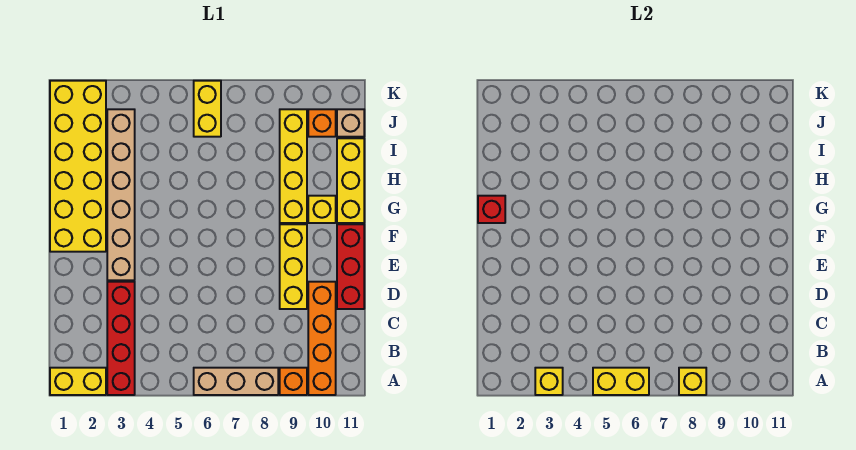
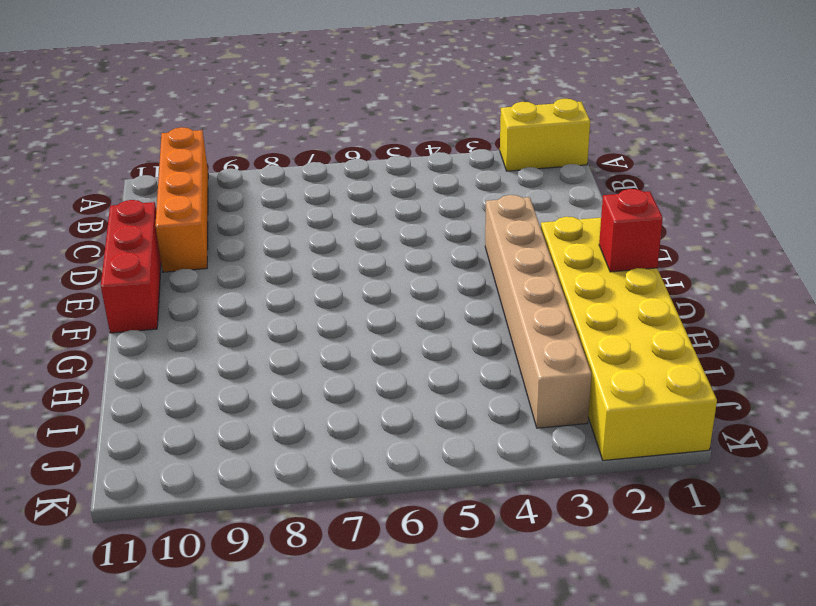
none -> red brick A3:D3 level 1
none -> tan brick A6:A8 level 1
none -> orange brick A9 level 1

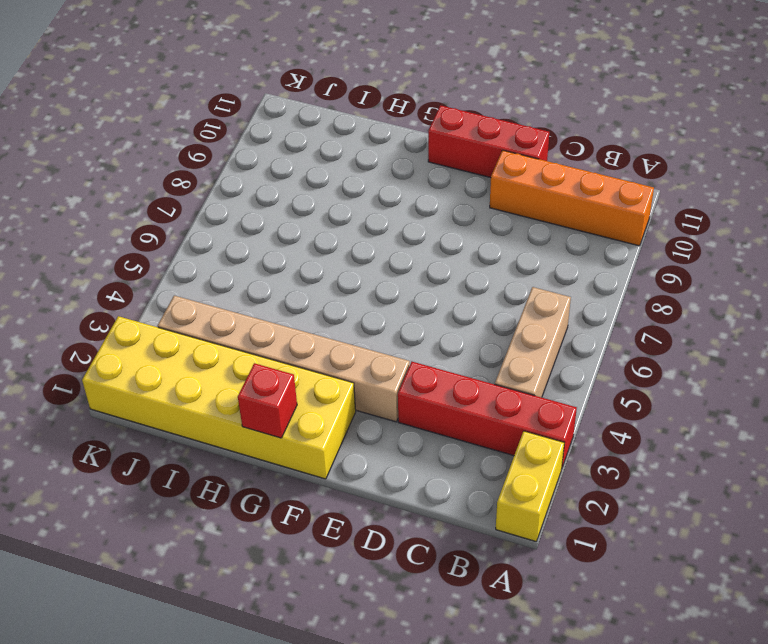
tan brick B4:B6 level 1 -> tan brick A6:A8 level 1
none -> orange brick A9 level 1
none -> yellow brick D9:F9 level 1
none -> yellow brick G9:J9 level 1

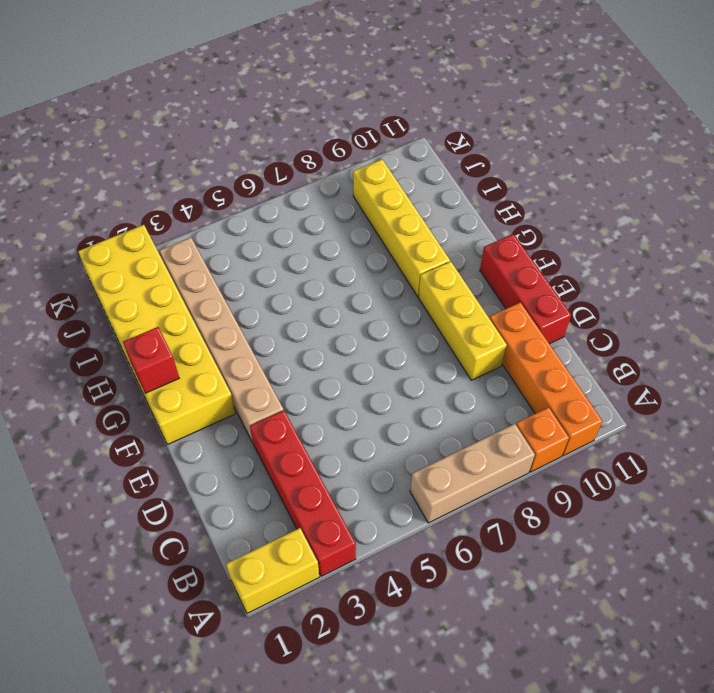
none -> yellow brick G10 level 1
none -> yellow brick G11:I11 level 1
none -> yellow brick J6:K6 level 1

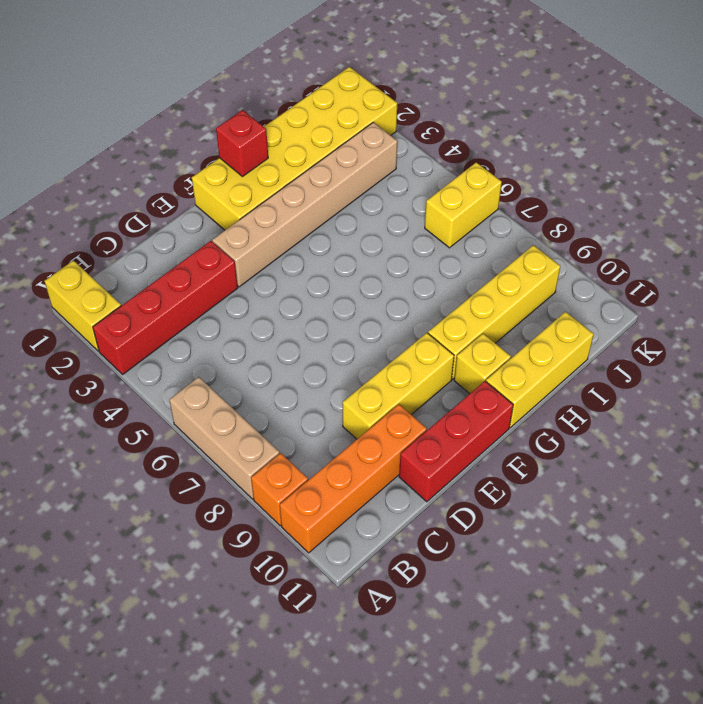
none -> orange brick J10 level 1
none -> tan brick J11 level 1
none -> yellow brick A3 level 2

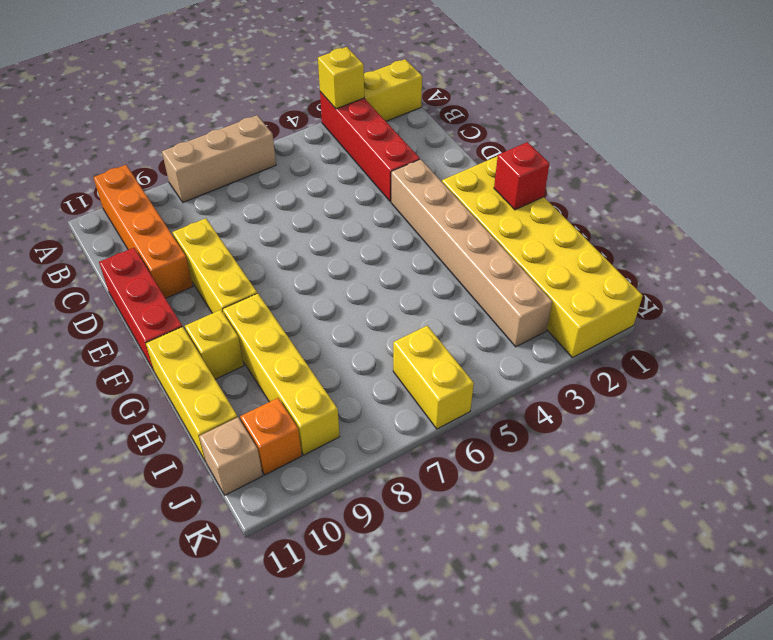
none -> orange brick A9 level 1
none -> yellow brick A5:A6 level 2
none -> yellow brick A8 level 2

